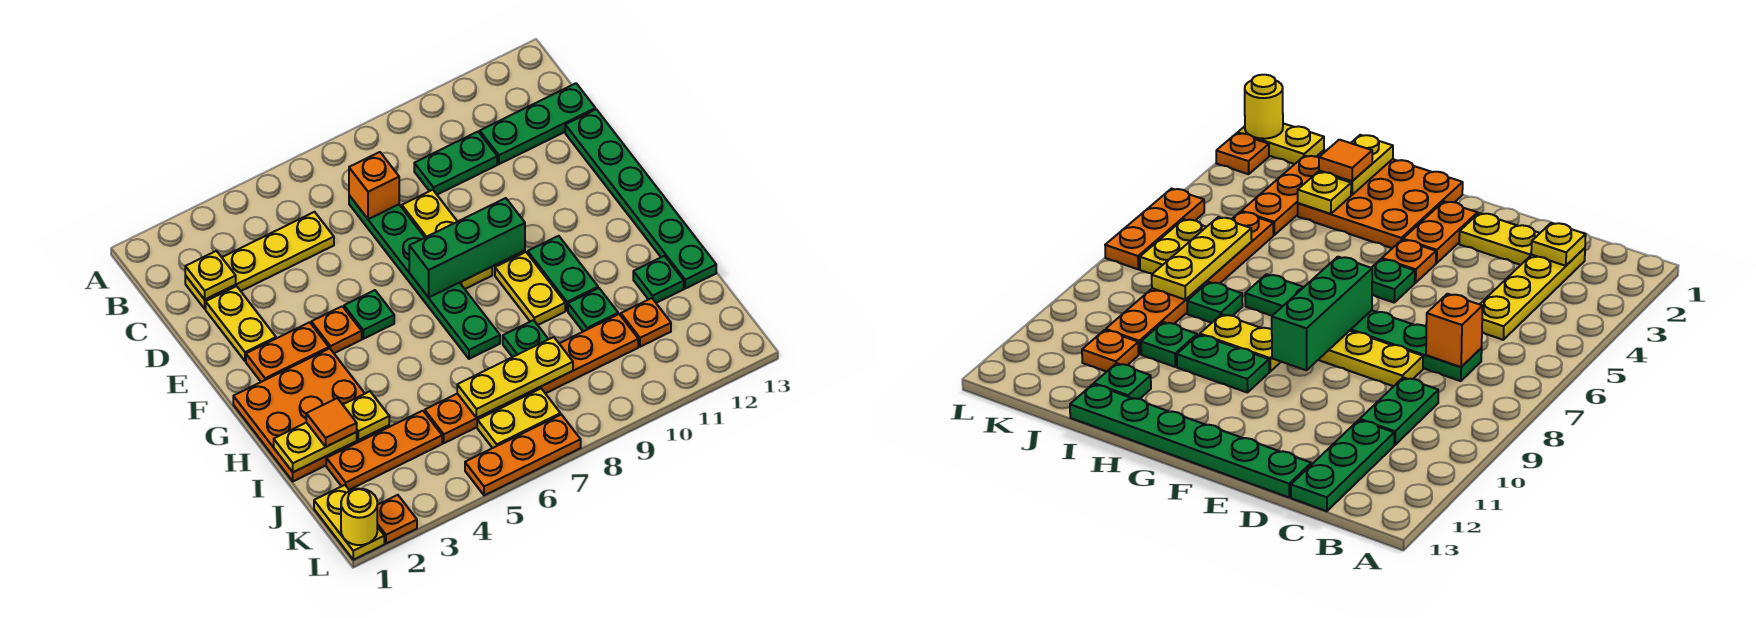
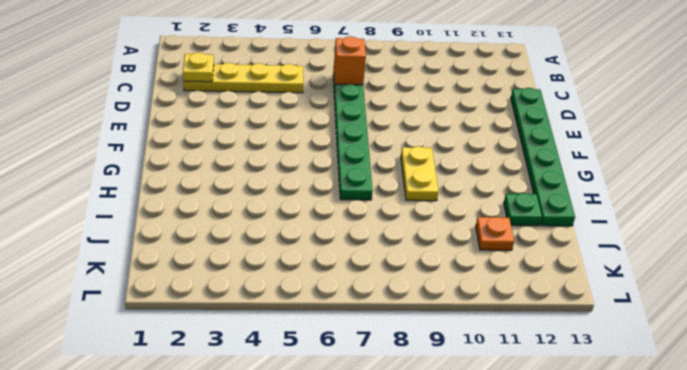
none -> green plate C9:C10 level 1
none -> green plate C11:C13 level 1
none -> yellow plate D2:E2 level 1
none -> yellow plate D8:F8 level 1

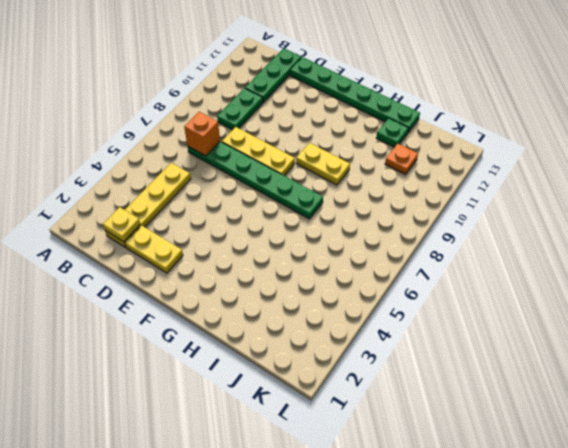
none -> orange plate F2:F3 level 1
none -> orange plate F4 level 1
none -> green plate F5 level 1
none -> orange plate G1:I3 level 1

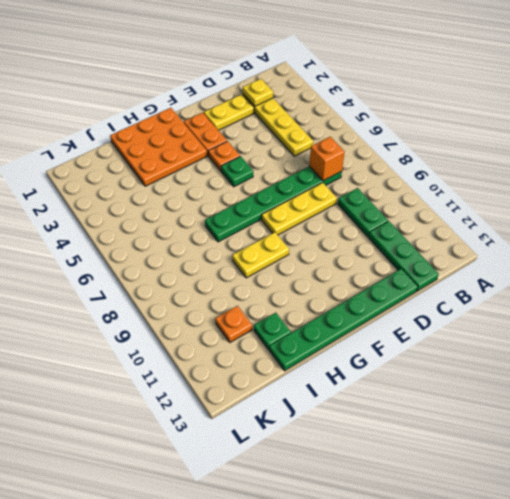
none -> green plate G10:H10 level 1
none -> green plate I8 level 1
none -> green plate I10 level 1
none -> orange plate J2:J4 level 1

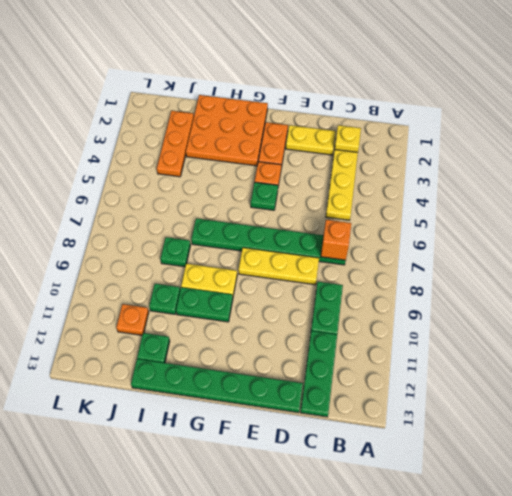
none -> orange plate J5:J10 level 1
none -> yellow plate K1:L1 level 1
none -> yellow plate K6:K7 level 1
none -> orange plate L2 level 1

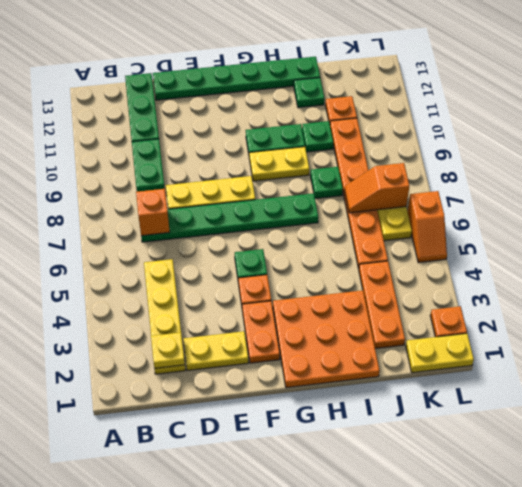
orange slope J7:K7 level 2 top K -> yellow plate J6:J8 level 2
orange slope L5:L6 level 1 top 6 -> orange plate L5:L7 level 1
none -> green brick F7:F9 level 2
none -> yellow plate I1:I2 level 2
none -> yellow plate I3 level 2
none -> yellow round brick L1 level 2

